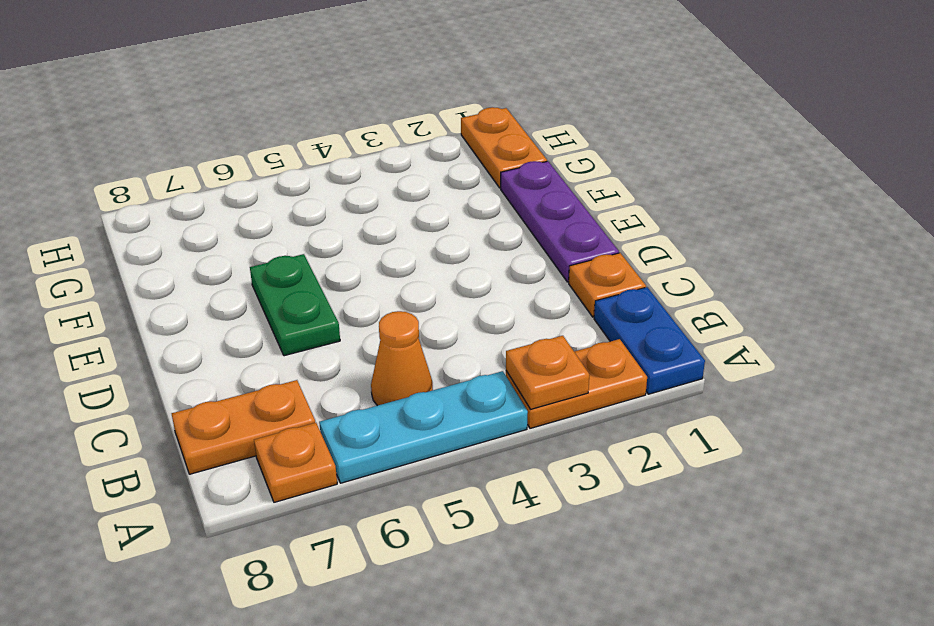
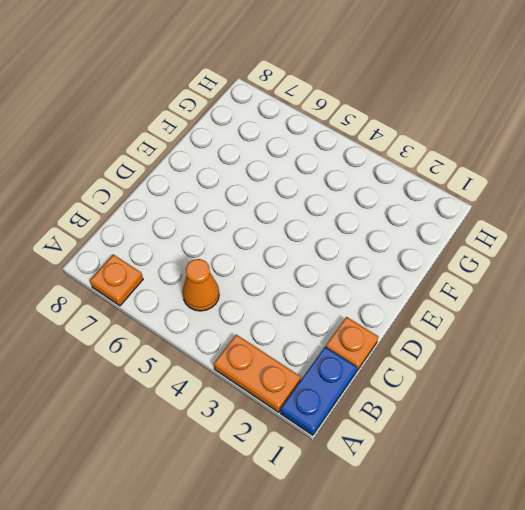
none -> cyan plate A4:A6 level 1
none -> orange plate B7:B8 level 1

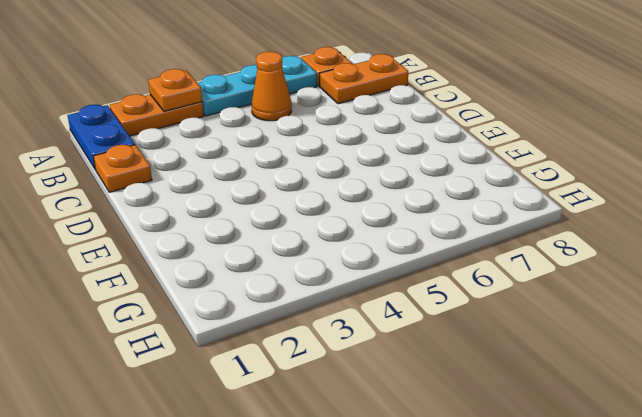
none -> purple plate D1:F1 level 1
none -> green plate D6:E6 level 1

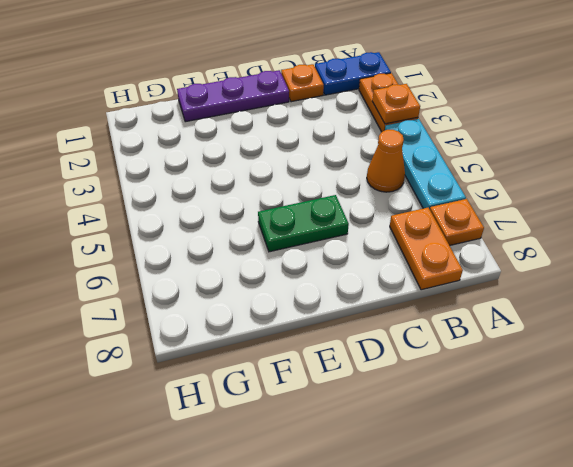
none -> orange plate G1:H1 level 1

